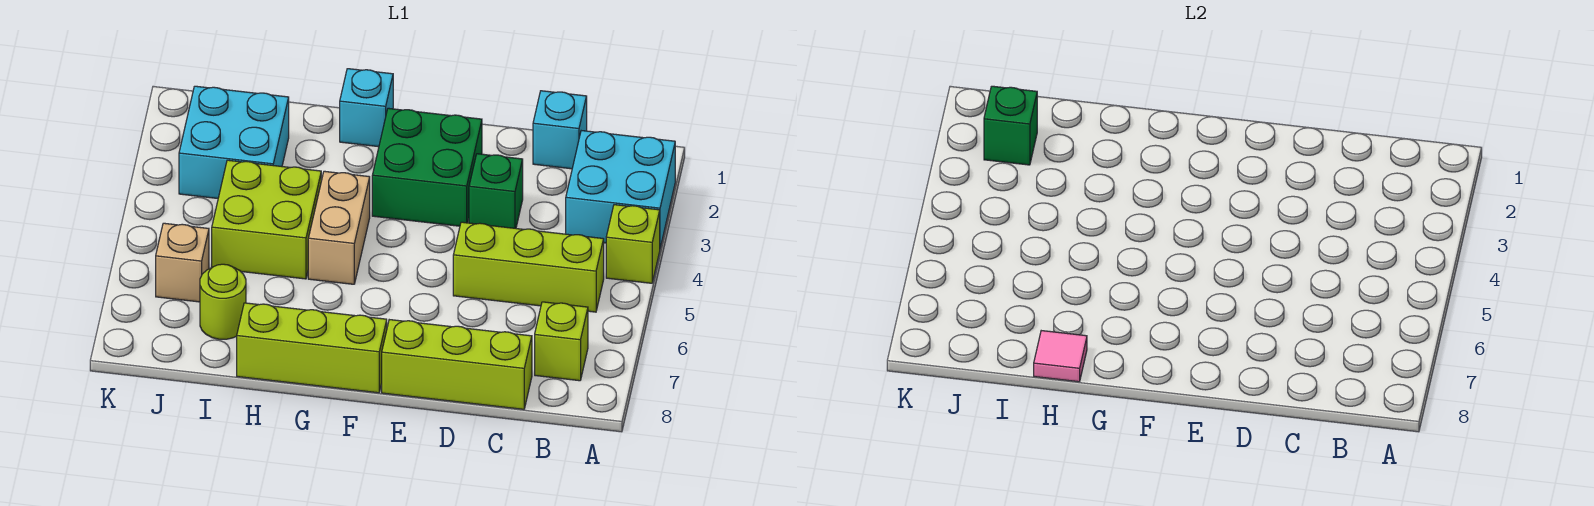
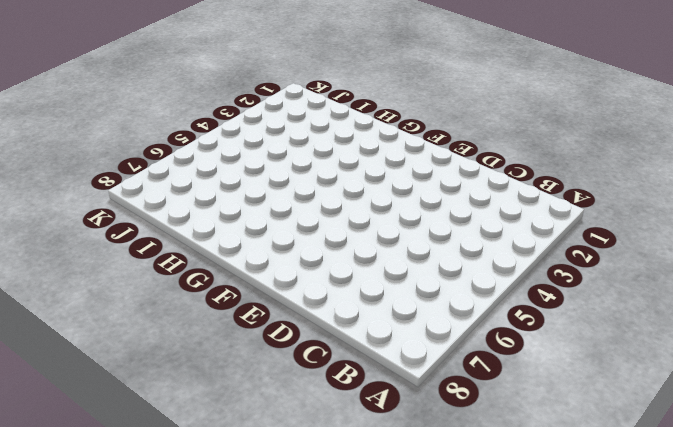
none -> cyan brick A2:B3 level 1
none -> lime brick A4 level 1
none -> lime brick B5:D5 level 1

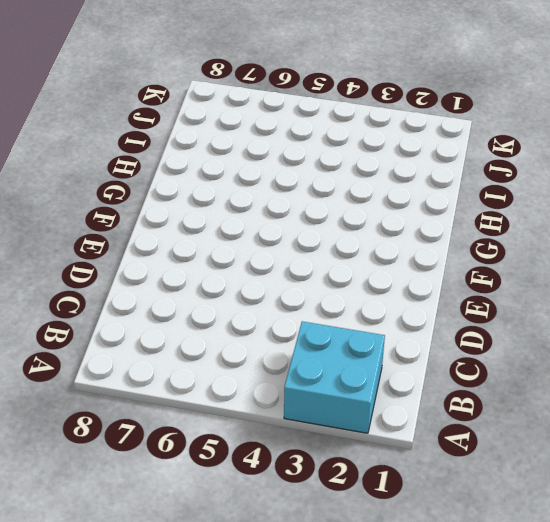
none -> lime brick A4 level 1
none -> lime brick B5:D5 level 1
none -> lime brick B7 level 1

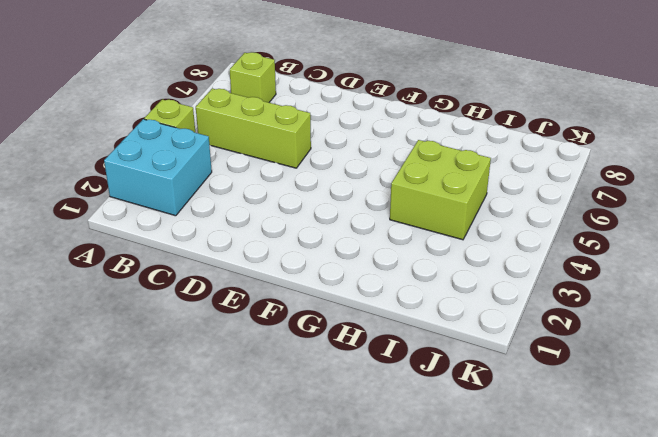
none -> cyan brick C1 level 1
none -> lime brick C8:E8 level 1
none -> green brick D3 level 1

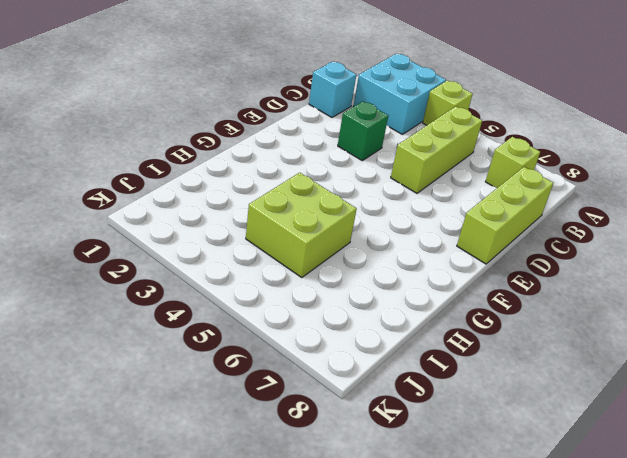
none -> green brick E2:F3 level 1
none -> lime brick F8:H8 level 1
none -> cyan brick G1 level 1

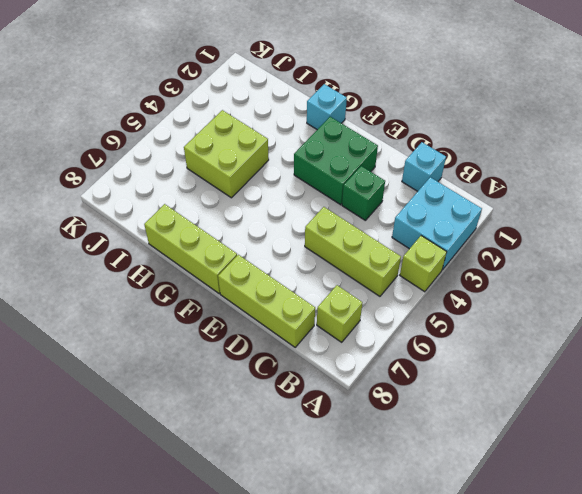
none -> tan brick G4:G5 level 1
none -> cyan brick I2:J3 level 1
none -> lime round brick I7 level 1

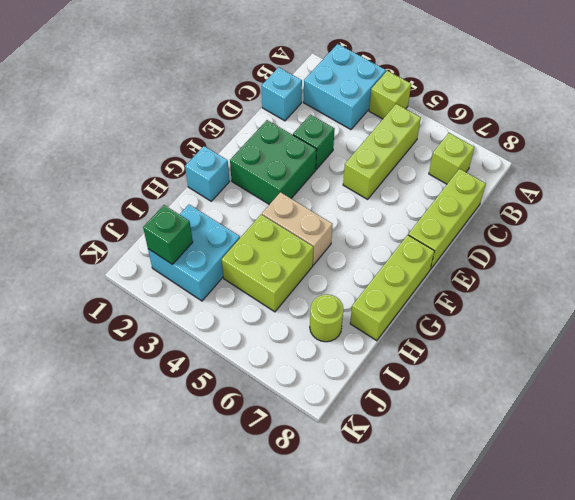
none -> tan brick J6 level 1
none -> pink tile H8 level 2

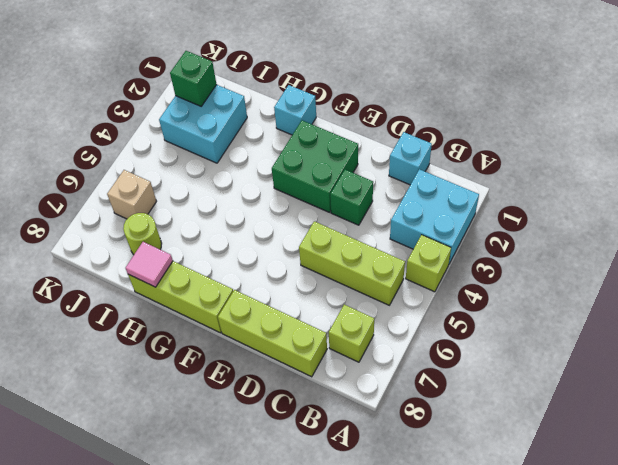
none -> tan brick G4:G5 level 1
none -> lime brick H4:I5 level 1

